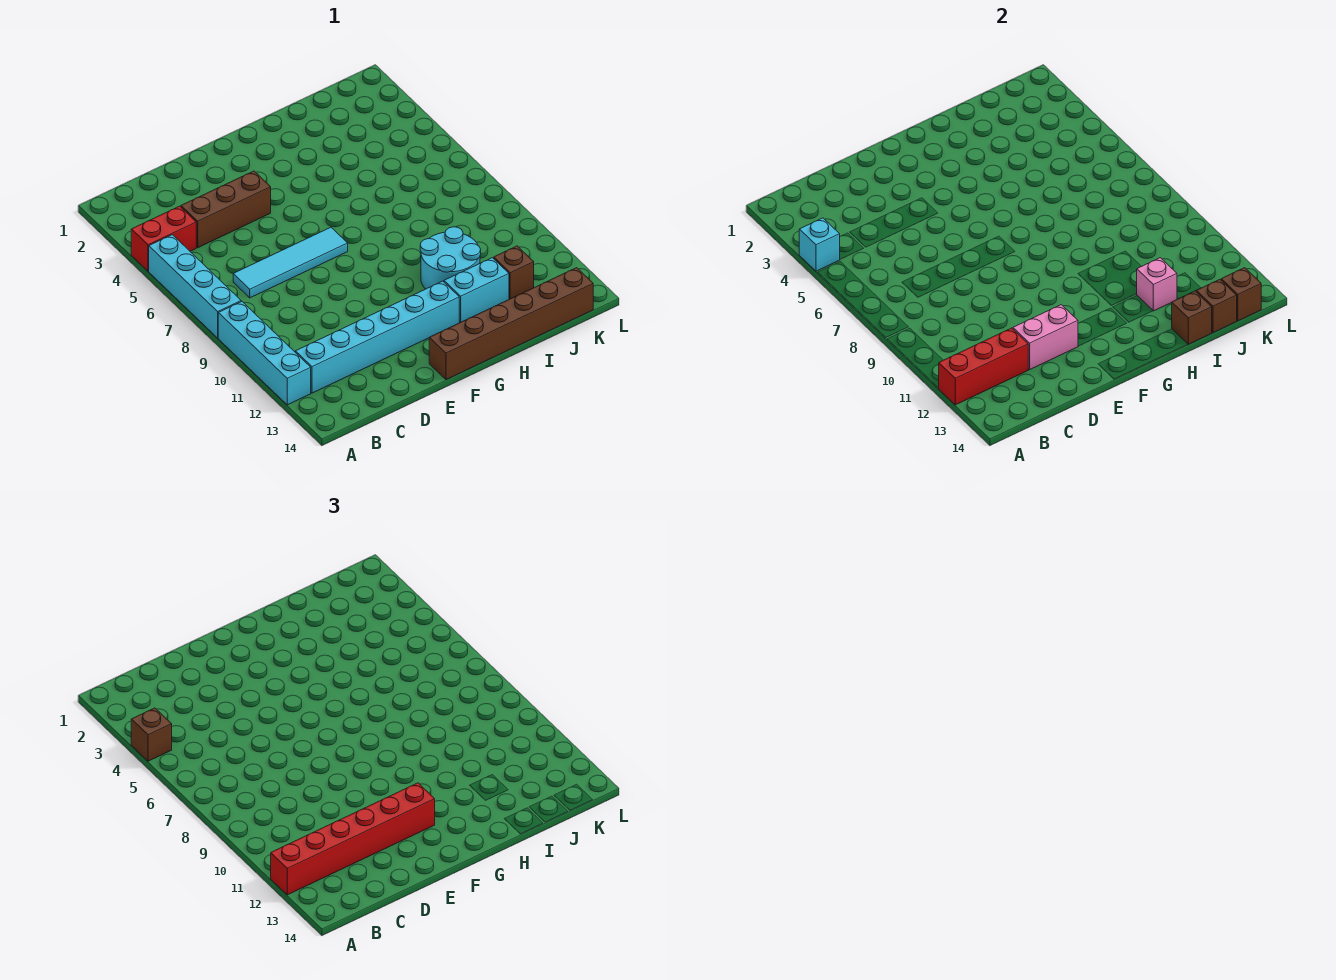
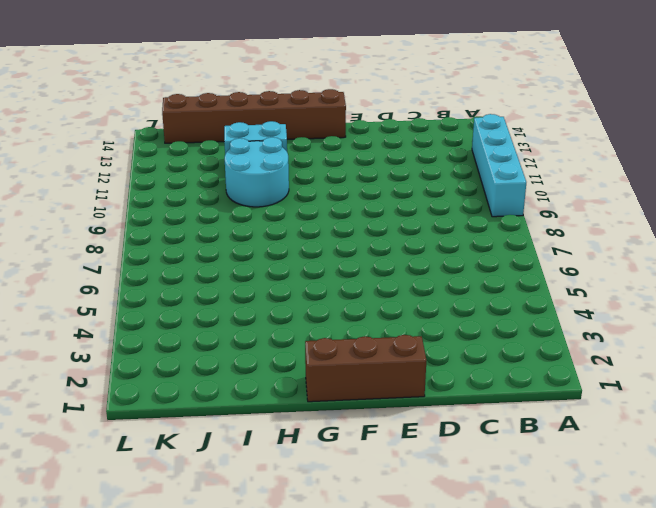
brown brick E1:G1 level 1 -> brown brick C4:E4 level 1
none -> red brick A4:B4 level 1
none -> cyan brick A5:A8 level 1
none -> cyan brick B12:G12 level 1

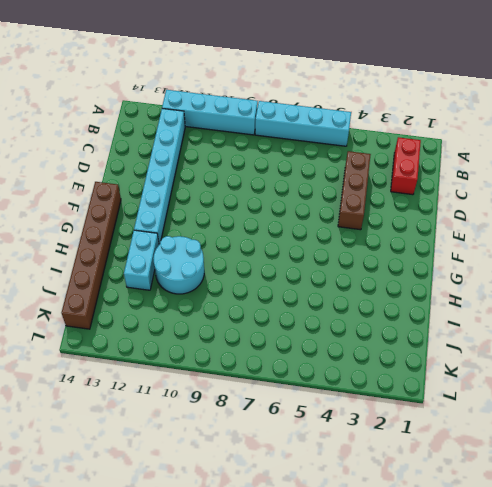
red brick B2:C2 level 1 -> red brick A4:B4 level 1
none -> cyan tile C7:F7 level 1
none -> brown brick J12 level 1
none -> cyan brick A4 level 2

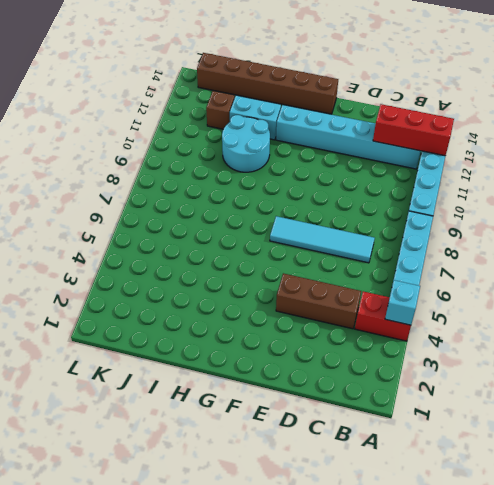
none -> pink brick D12:E12 level 2
none -> pink brick I12 level 2
none -> brown brick I14 level 2

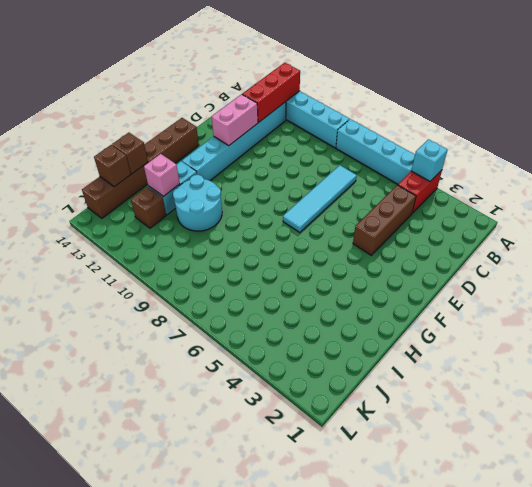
none -> brown brick K14 level 2
none -> brown brick A4 level 3
none -> red brick A12:F12 level 3

